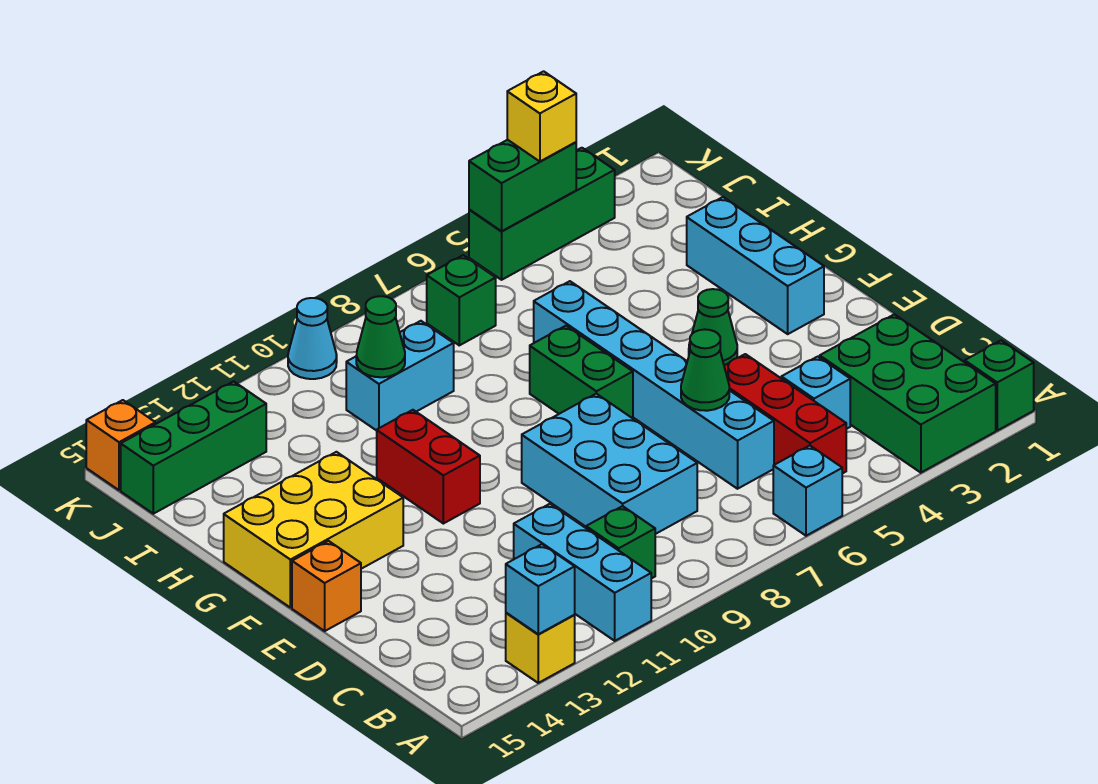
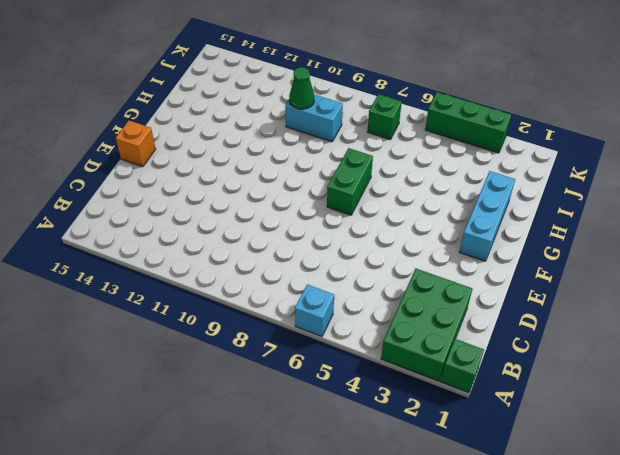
none -> cyan brick A11:C11 level 1
none -> yellow brick A13 level 1
none -> red brick B5:D5 level 1

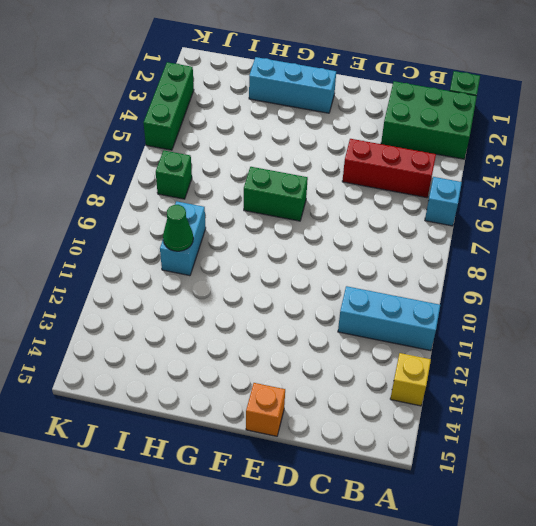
none -> green brick B10 level 1
none -> cyan brick C4 level 1
none -> cyan brick C6:H6 level 1

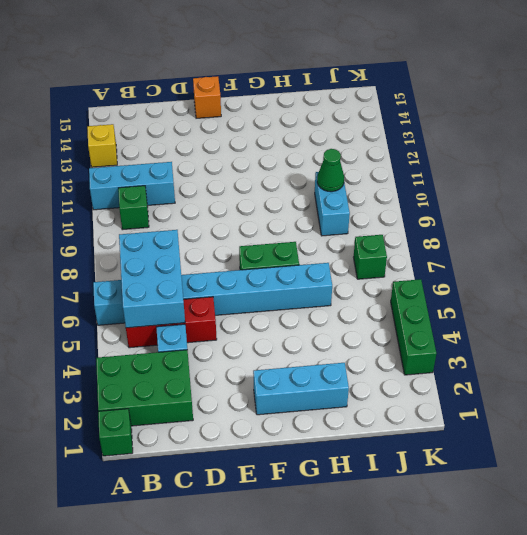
cyan brick B5:C7 level 2 -> cyan brick C8:E9 level 1
none -> green cone F4 level 1
none -> red brick F11:G11 level 1
none -> yellow brick F13:G15 level 1

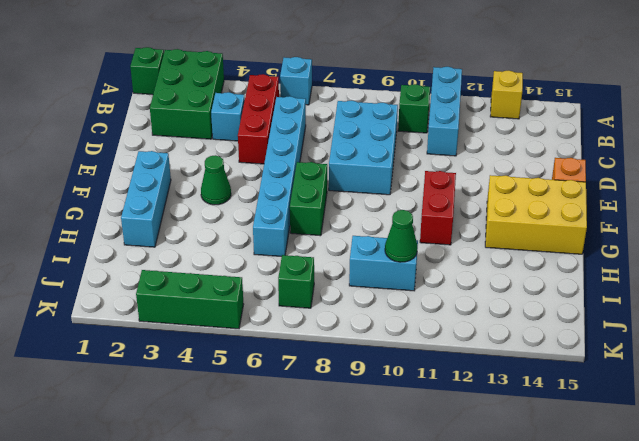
none -> green brick J13:J15 level 1
none -> cyan cone K10 level 1
none -> orange brick K15 level 1

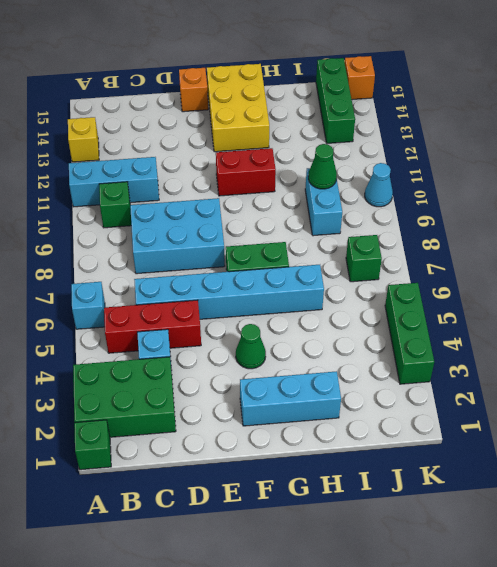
none -> cyan brick A13 level 2
none -> green cone D6 level 2
none -> green brick K4:K5 level 2

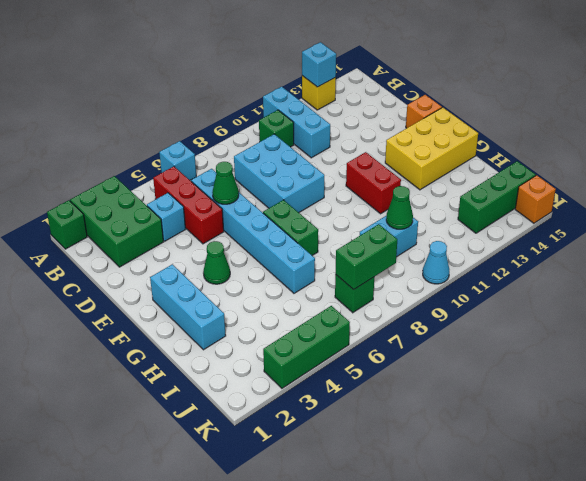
green brick J7:J8 level 2 -> green brick K4:K5 level 2
none -> yellow brick K4 level 3

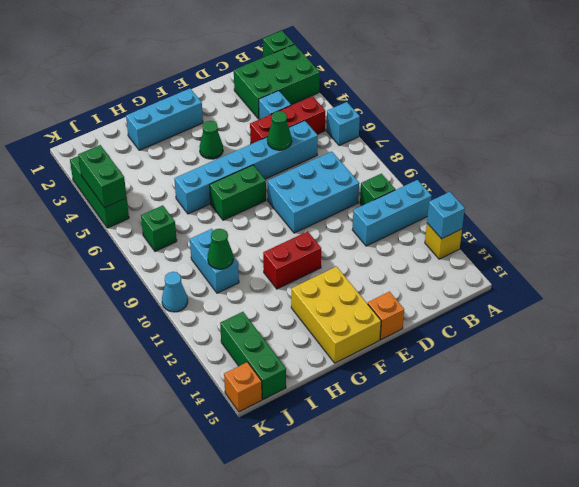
none -> yellow brick K4 level 3

